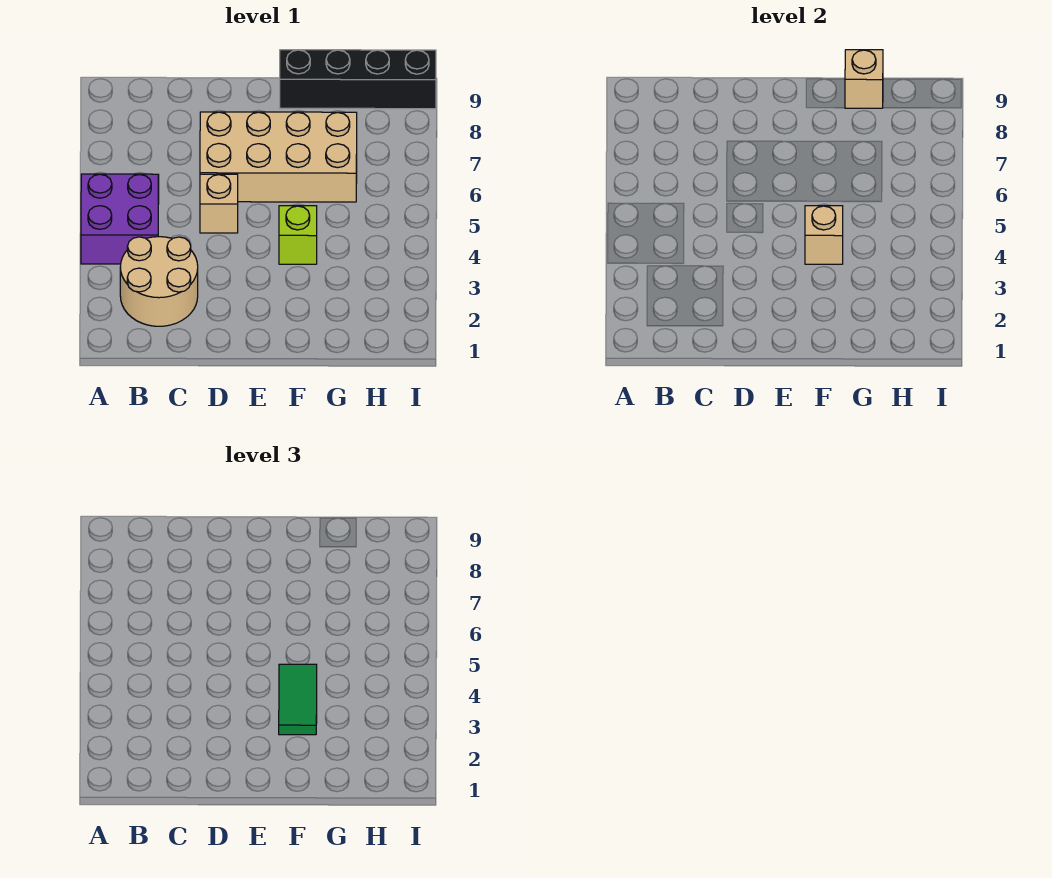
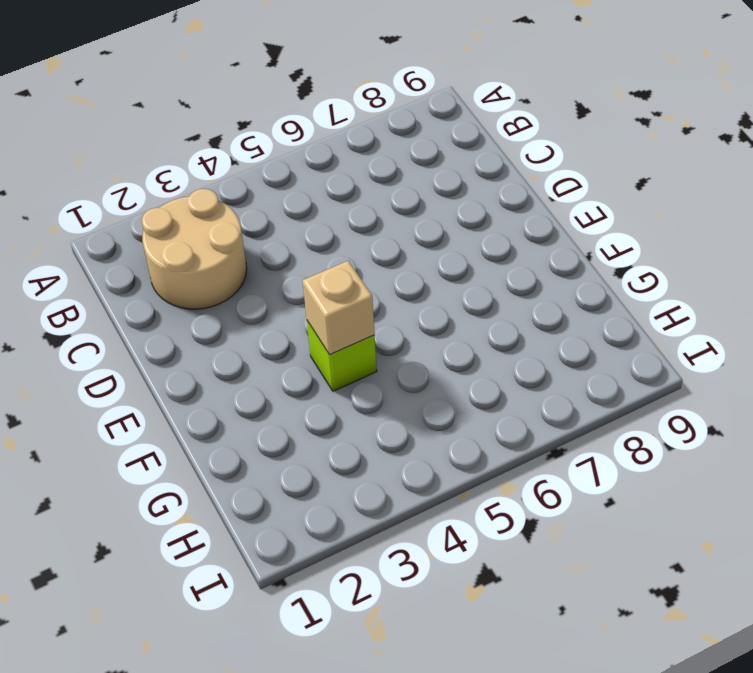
none -> purple brick A4:B5 level 1
none -> tan brick D5 level 1

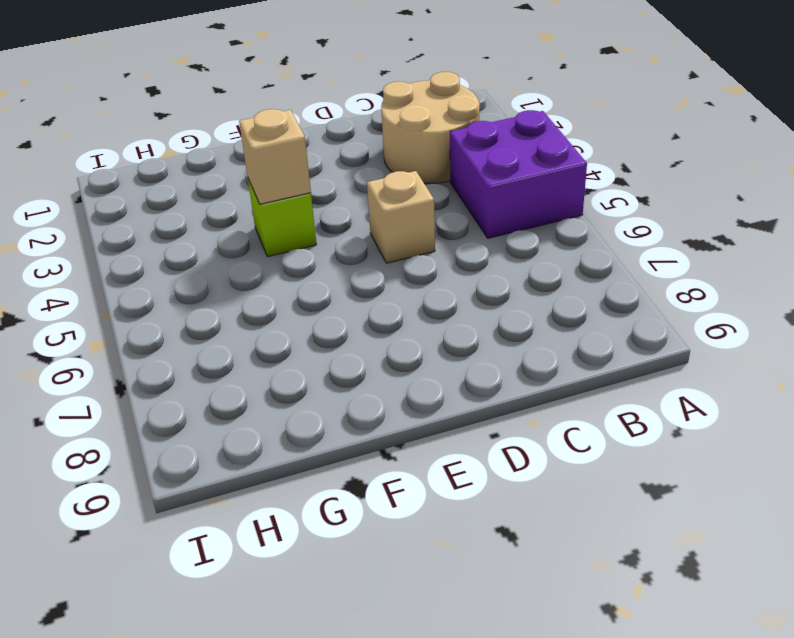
none -> tan brick D6:G7 level 1
none -> black brick F9:I9 level 1

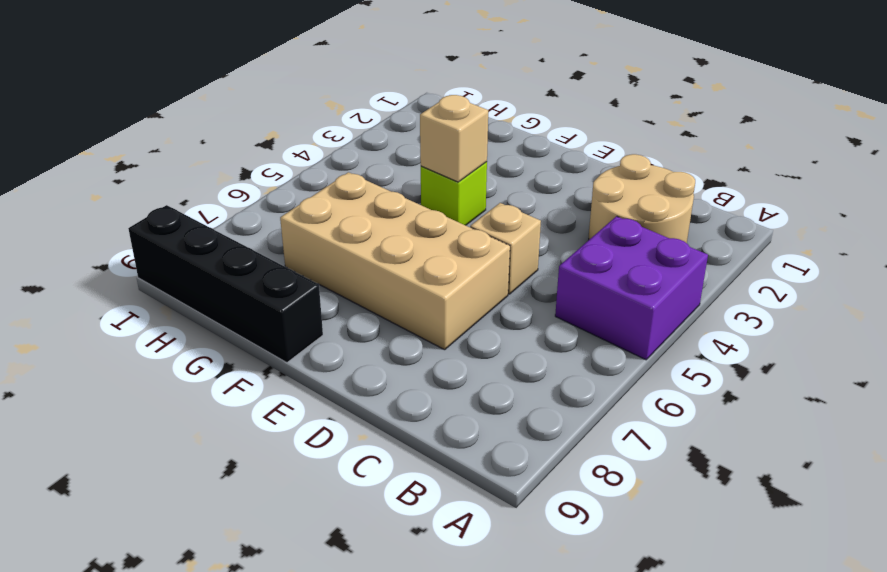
none -> tan brick G9 level 2
none -> green tile F3:F4 level 3

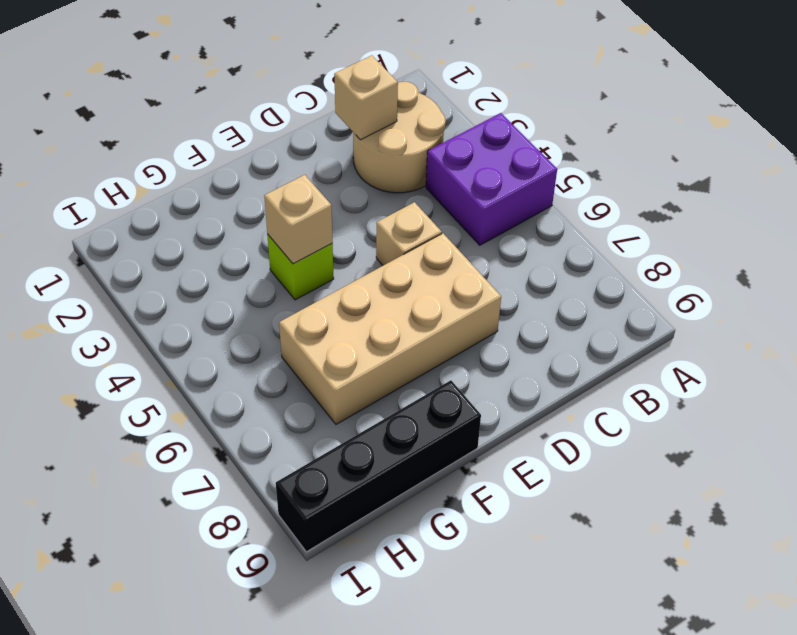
tan brick C2 level 2 -> tan brick G9 level 2
none -> green tile F3:F4 level 3

